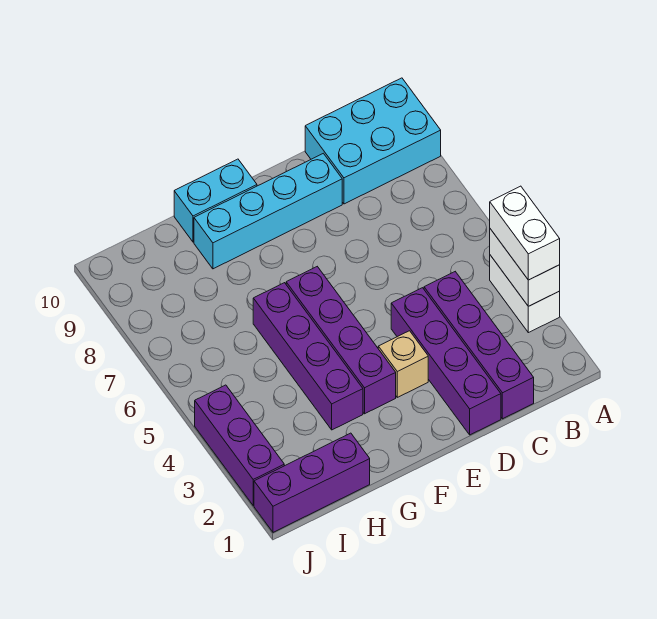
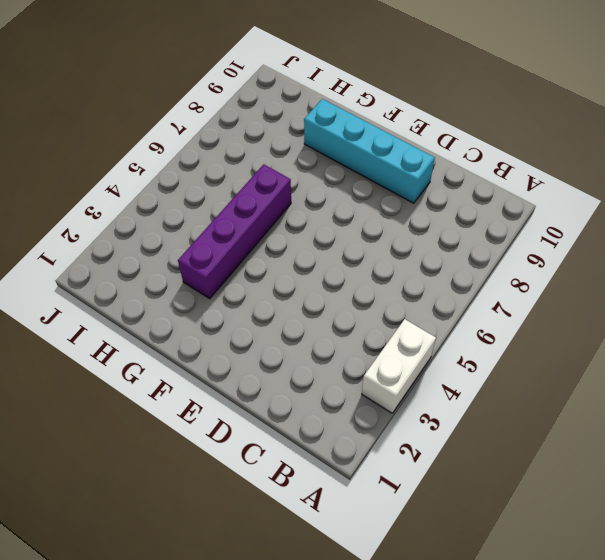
none -> cyan brick A9:C10 level 1
none -> purple brick C1:C4 level 1
none -> purple brick D1:D4 level 1

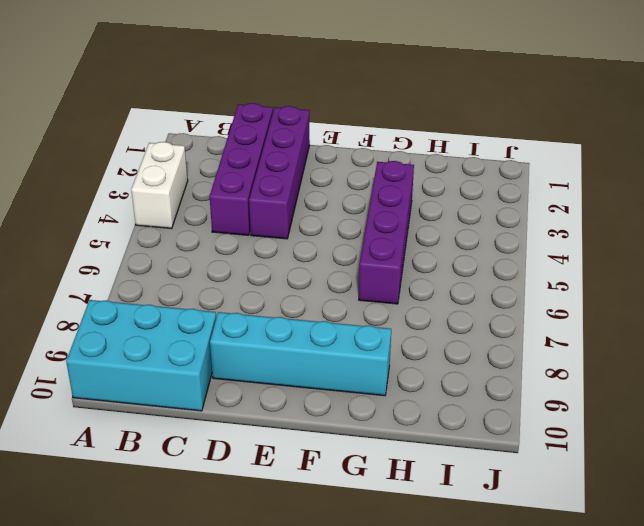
none -> tan brick E3 level 1
none -> purple brick F3:F6 level 1
none -> cyan brick F10:G10 level 1

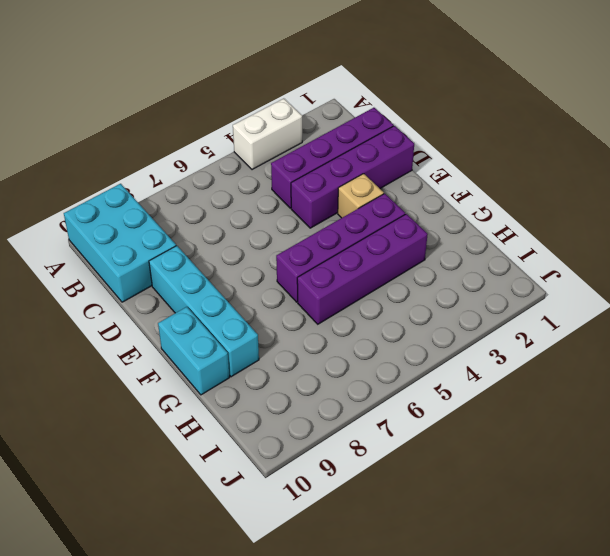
none -> purple brick H1:J1 level 1
none -> purple brick J2:J4 level 1
none -> white brick A3:A4 level 2

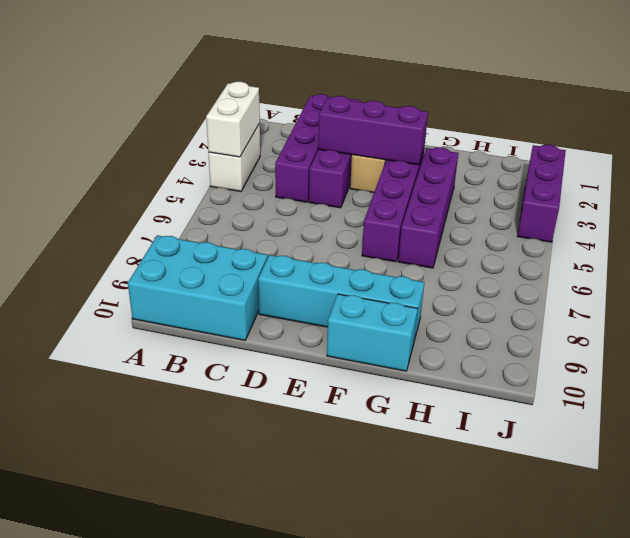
purple brick D3:F3 level 2 -> purple brick H1:J1 level 1
none -> white brick A3:A4 level 3

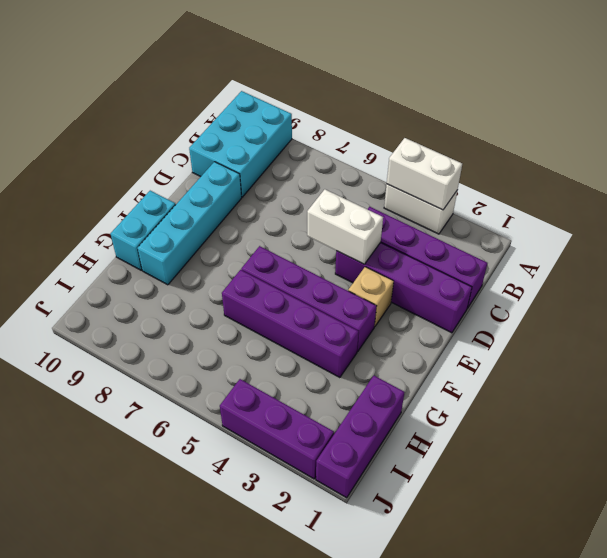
white brick D4:D5 level 2 -> white brick A3:A4 level 3

